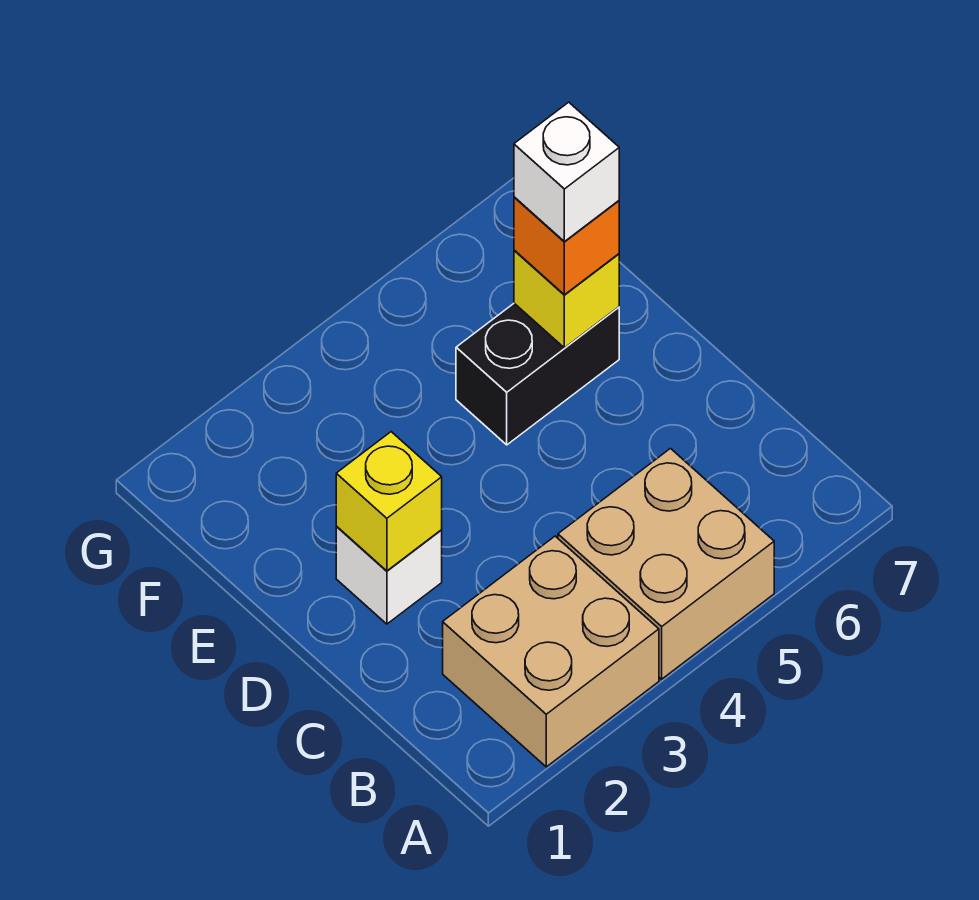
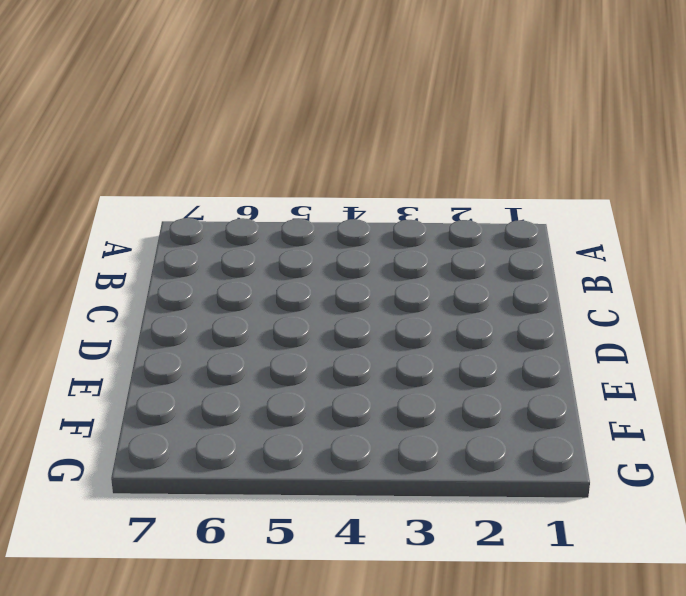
none -> tan brick A2:B3 level 1
none -> tan brick A4:B5 level 1

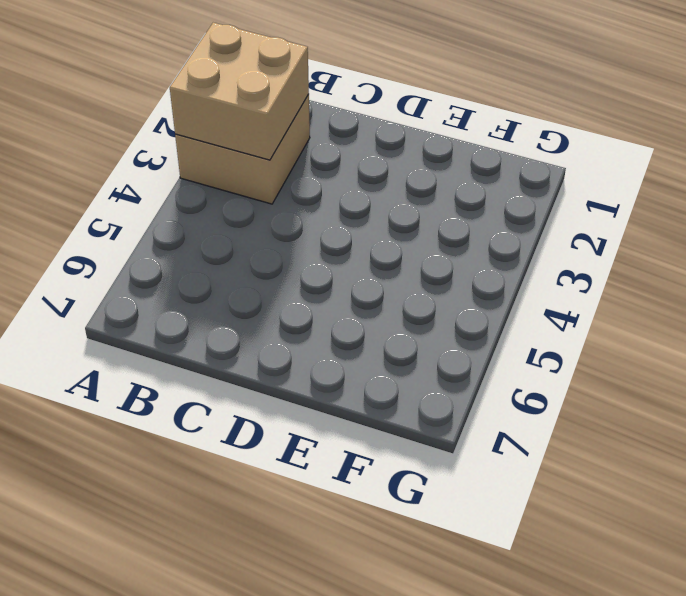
tan brick A2:B3 level 2 -> tan brick A4:B5 level 1
none -> white brick D2 level 1
none -> black brick E5:E6 level 1

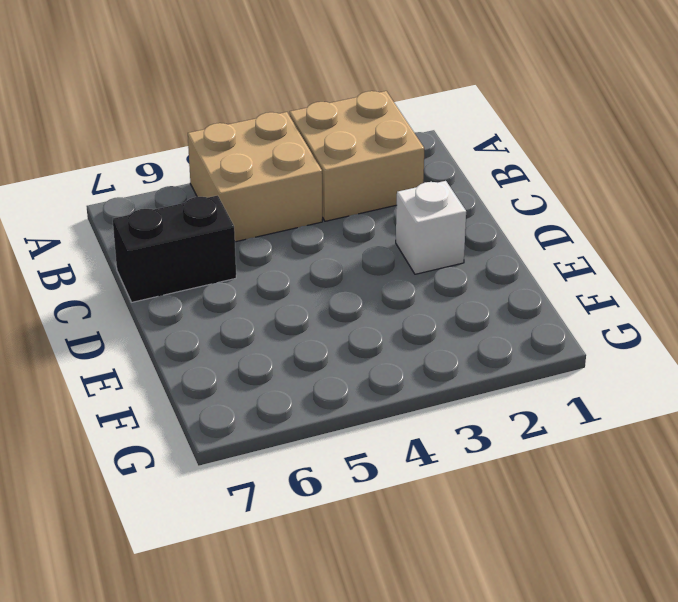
black brick C6:C7 level 1 -> black brick E5:E6 level 1
none -> yellow brick D2 level 2
none -> yellow brick E6 level 2

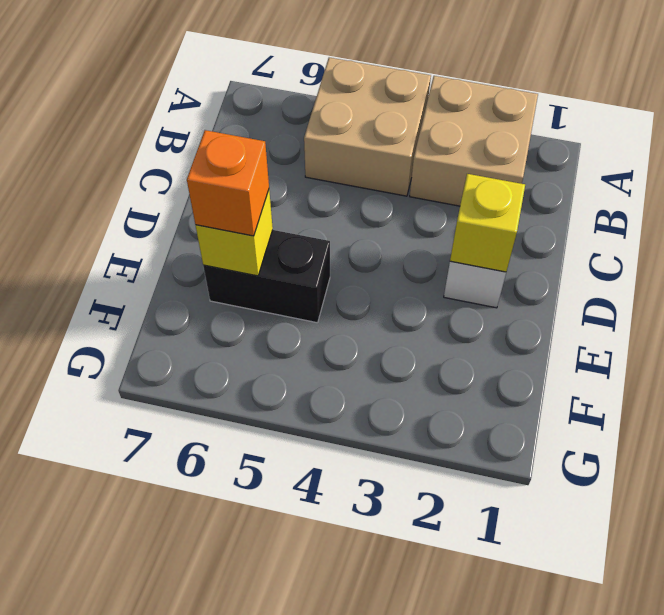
none -> white brick E6 level 4

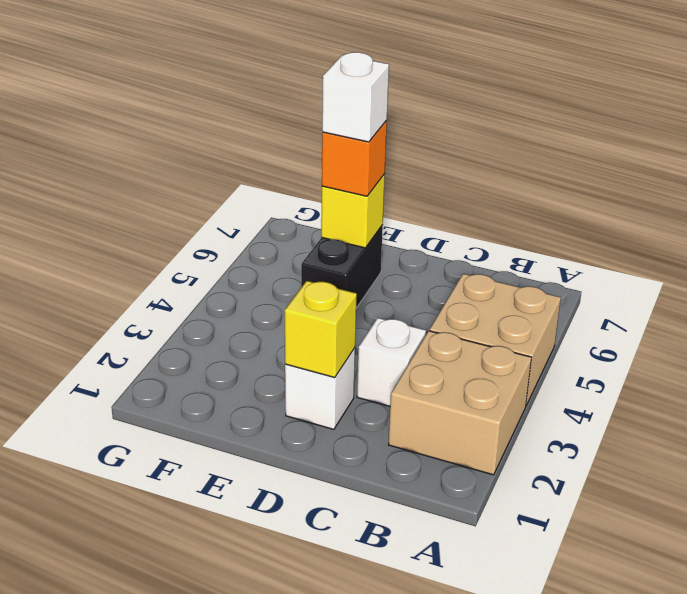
white brick C3 level 1 -> none

